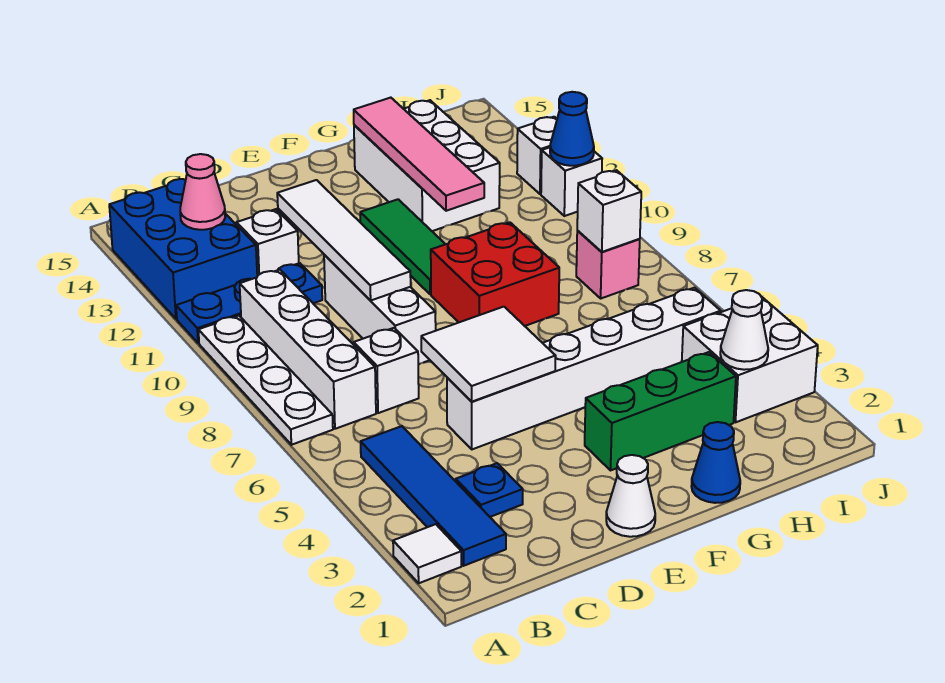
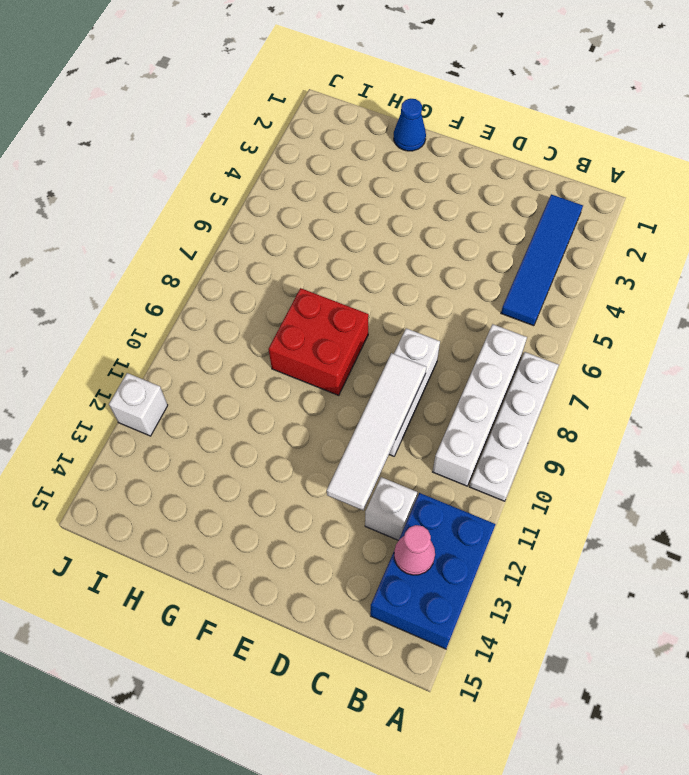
none -> white tile A2 level 1
none -> blue plate A11:C11 level 1
none -> blue plate C3 level 1

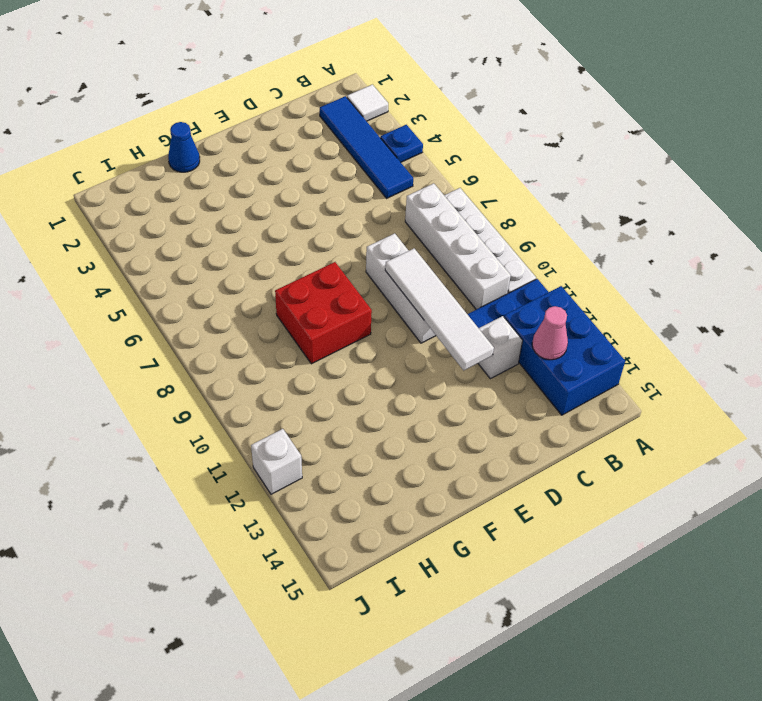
blue plate A4 level 1 -> blue plate C3 level 1
none -> white brick C7 level 1
none -> white brick D5:I5 level 1
none -> white cone E1 level 1

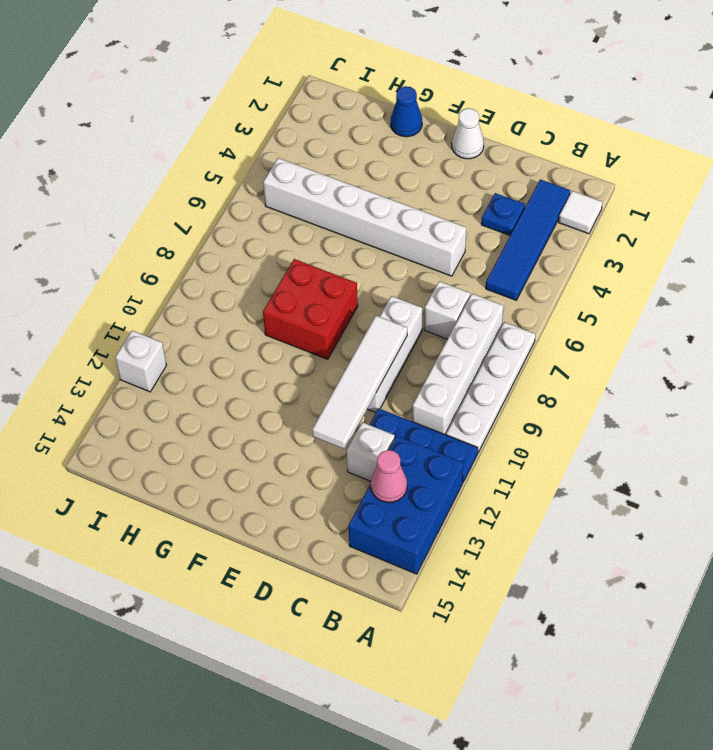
none -> green brick F3:H3 level 1
none -> green tile F10:F12 level 1
none -> white brick G12:H14 level 1

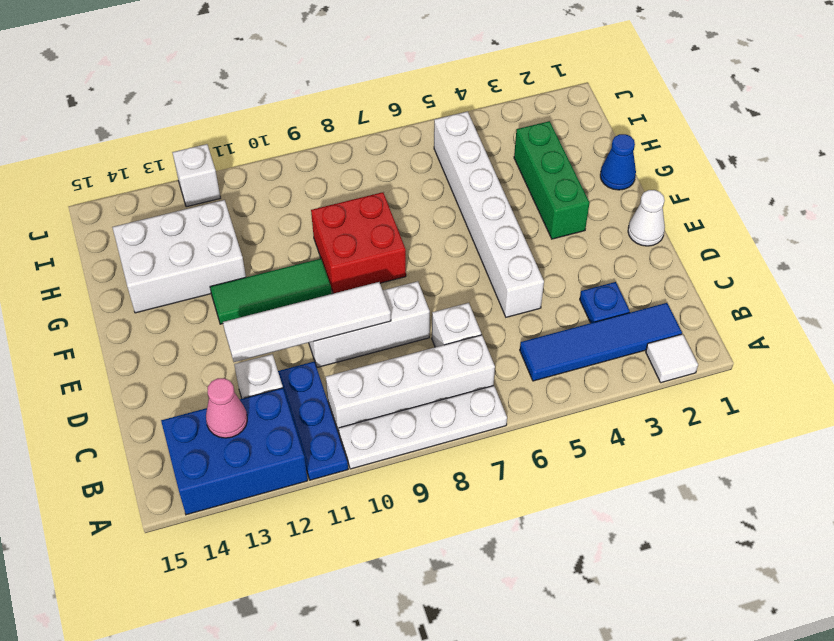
none -> white brick I3:J4 level 1
none -> pink brick I8 level 1
none -> white brick J11 level 1

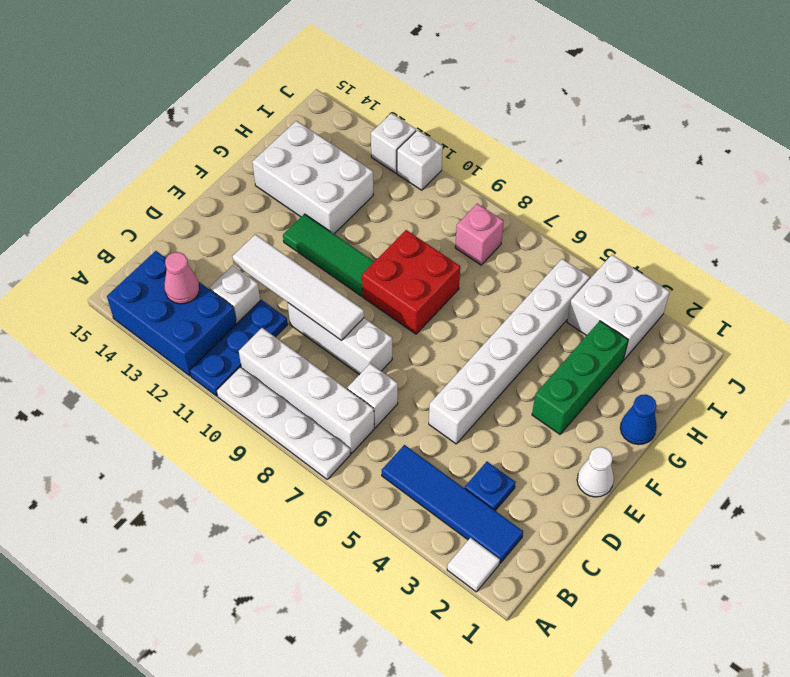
none -> white tile D5:E6 level 2
none -> pink tile G11:G14 level 2
none -> white cone I3 level 2

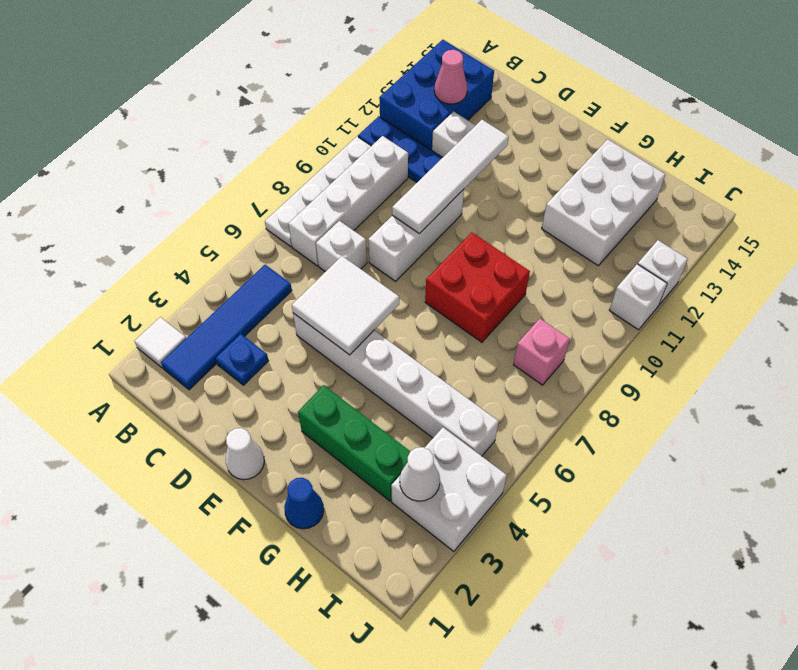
none -> green tile F10:F12 level 1
none -> pink tile G11:G14 level 2
none -> white brick I8 level 2

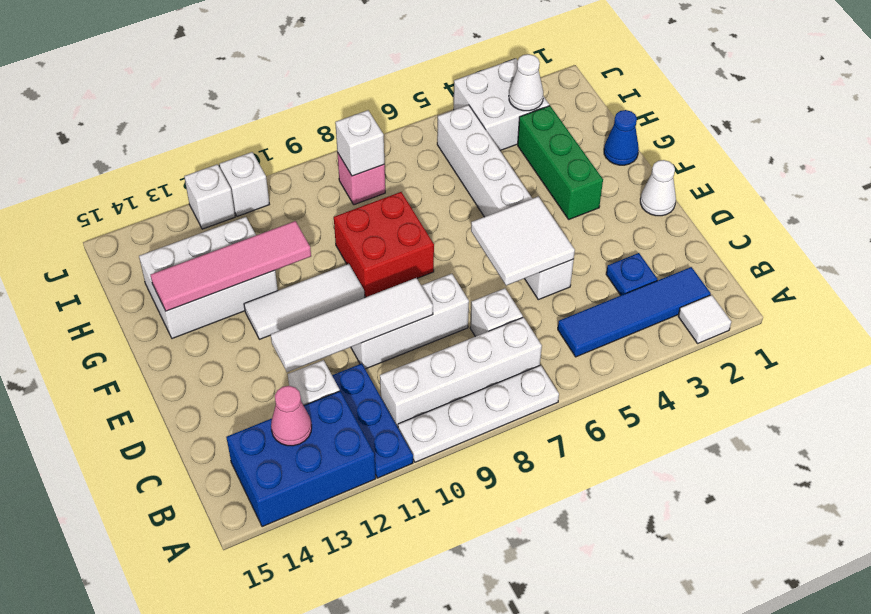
white tile F10:F12 level 1 -> green tile F10:F12 level 1
none -> blue cone J11 level 2

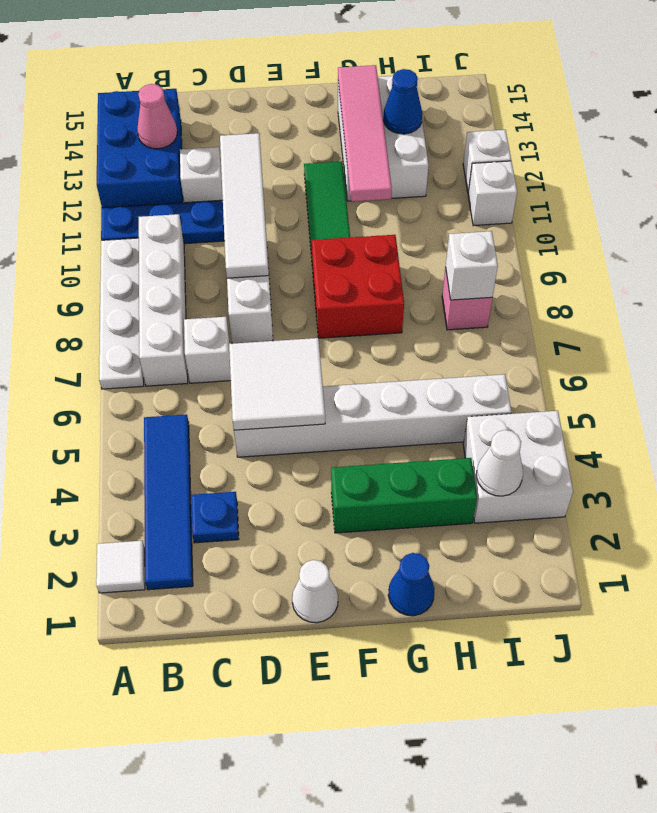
blue cone H13 level 2 -> blue cone J11 level 2

